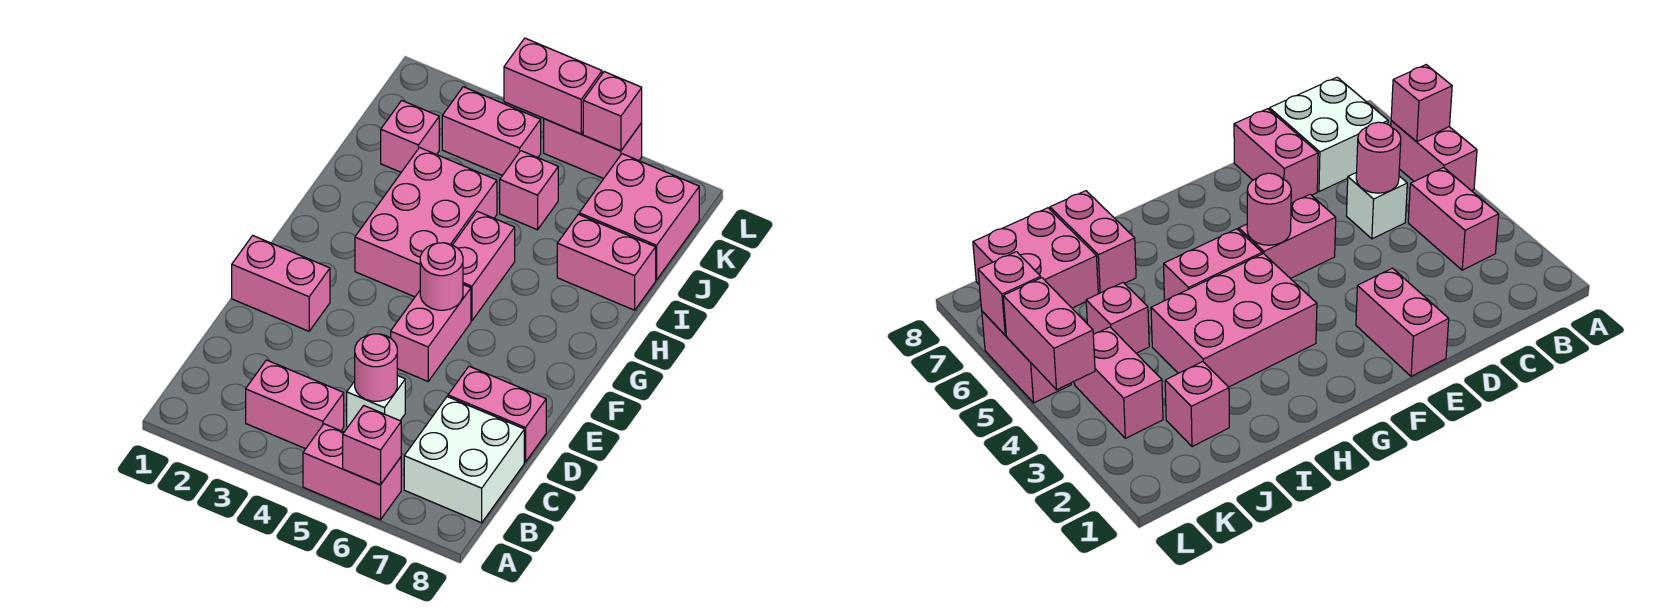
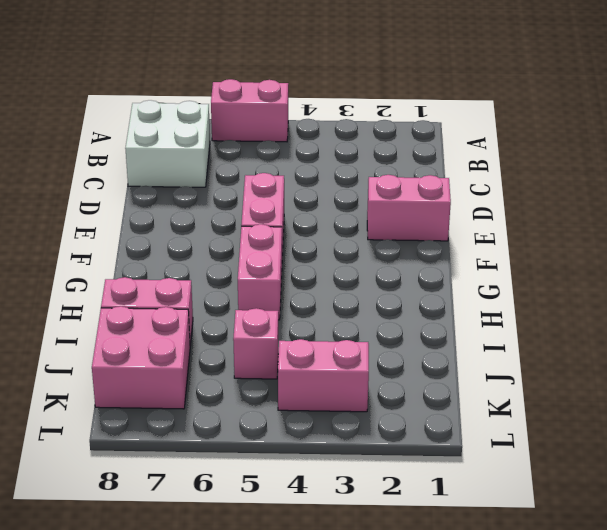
none -> pink brick B3:B4 level 1
none -> white brick C5 level 1
none -> pink brick D7:D8 level 1

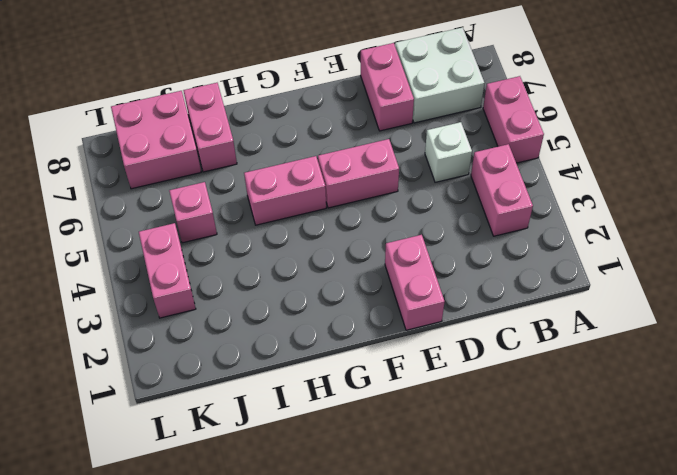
none -> pink brick G3:I4 level 1
none -> pink brick J2 level 1
none -> pink brick L5:L6 level 1

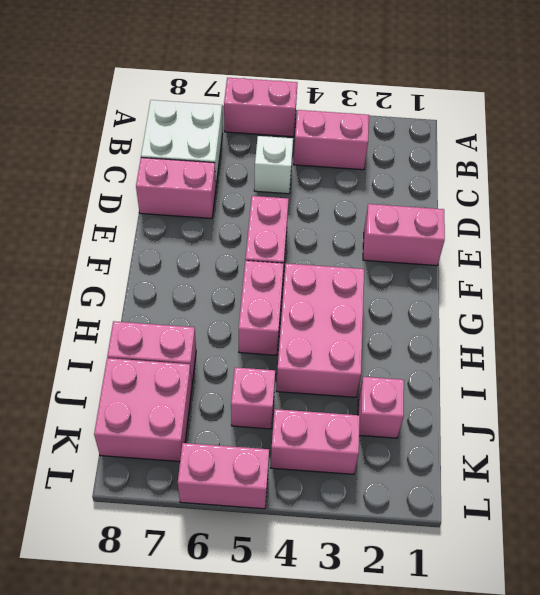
none -> pink brick A6 level 2
none -> pink round brick C5 level 2
none -> pink round brick F5 level 2

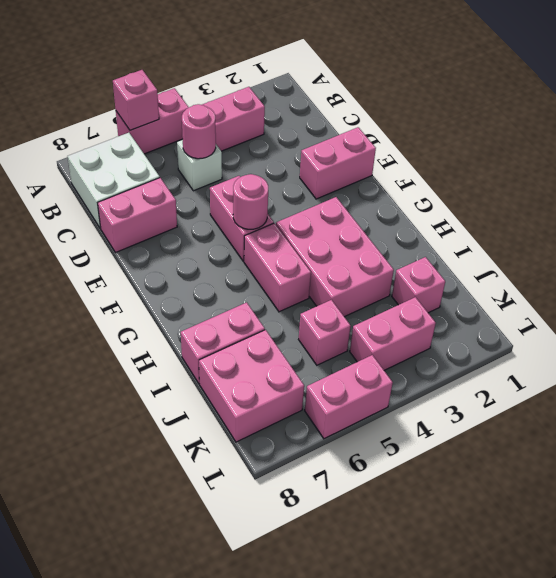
none -> pink brick L4:L5 level 2
none -> pink brick L6 level 2

